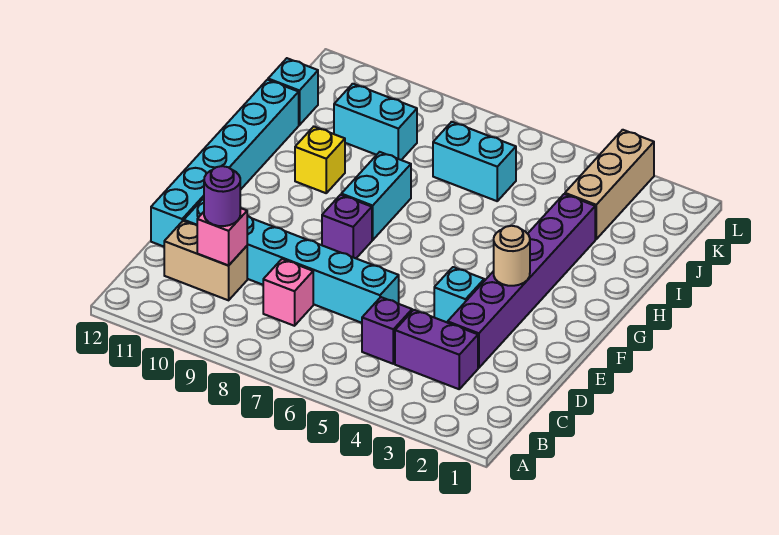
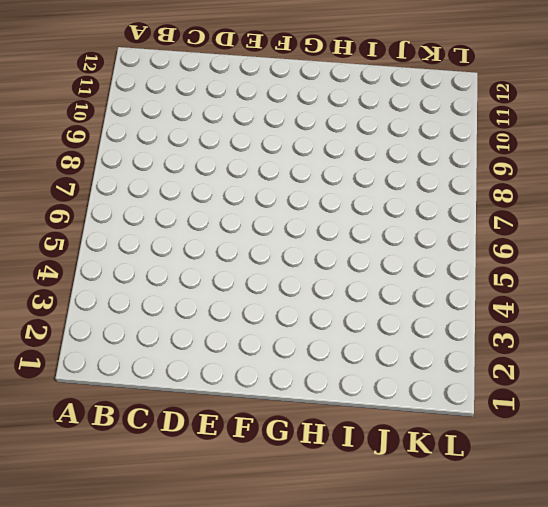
none -> purple brick C3:C4 level 1
none -> purple brick C5 level 1
none -> pink brick C8 level 1

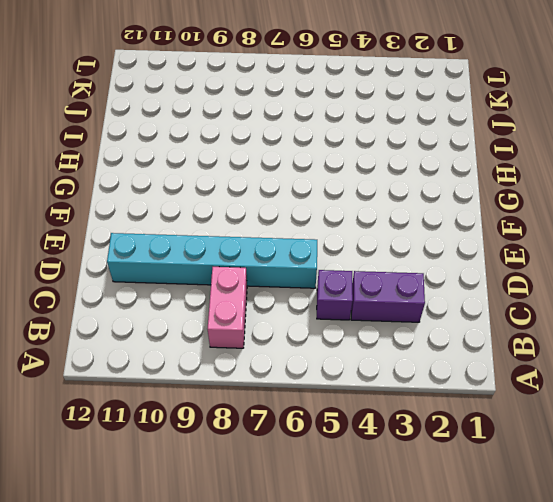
pink brick B8:C8 level 1 -> pink brick C8 level 1
none -> tan brick C10:C11 level 1
none -> purple brick D3:I3 level 1
none -> cyan brick D12:I12 level 1

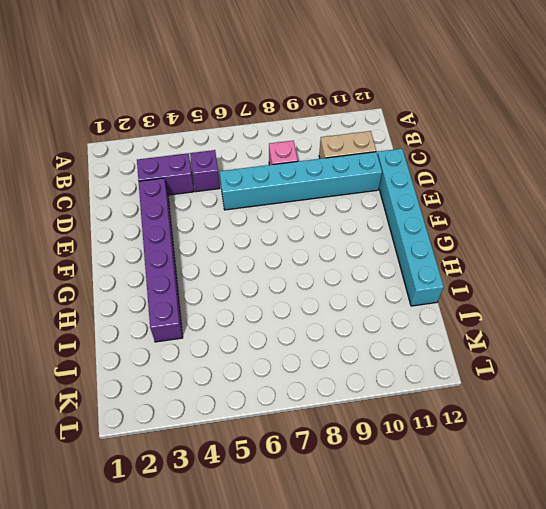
none -> cyan brick E4 level 1
none -> purple brick F8 level 1
none -> cyan brick G8:H8 level 1

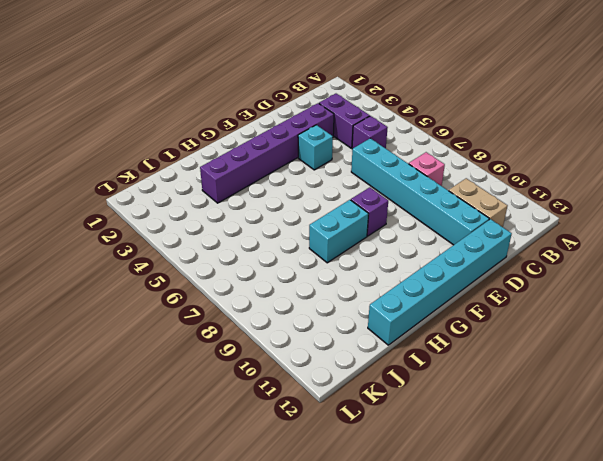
none -> yellow brick H10 level 1
none -> tan brick J3:L3 level 1
none -> cyan brick J6:J7 level 1

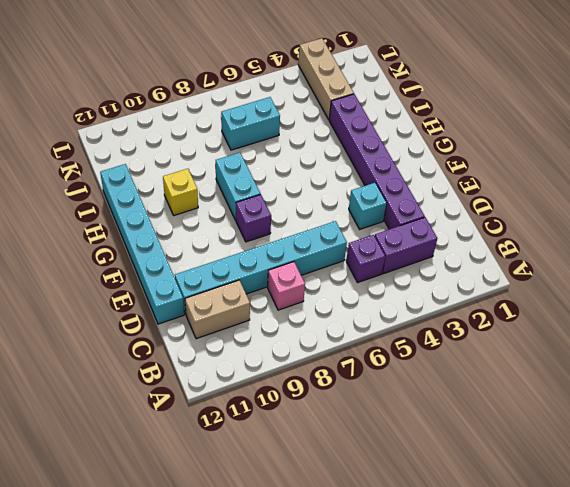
none -> cyan brick J9:J10 level 1
none -> cyan brick J12 level 1
none -> pink brick C10 level 2

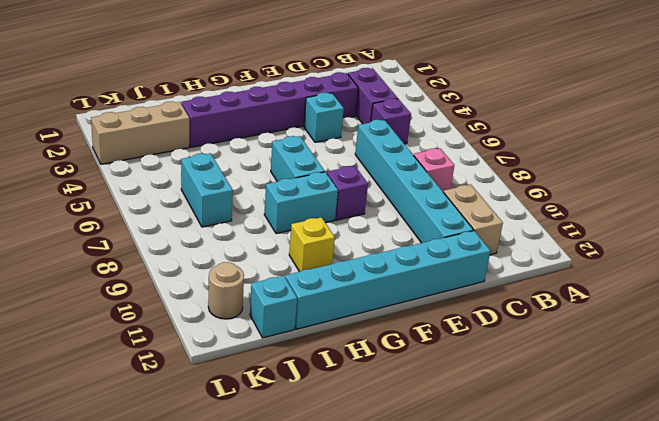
cyan brick G6:G7 level 1 -> cyan brick J9:J10 level 1
tan round brick K11 level 1 -> tan round brick F3 level 2
none -> pink brick C10 level 2
none -> purple round brick C10 level 3

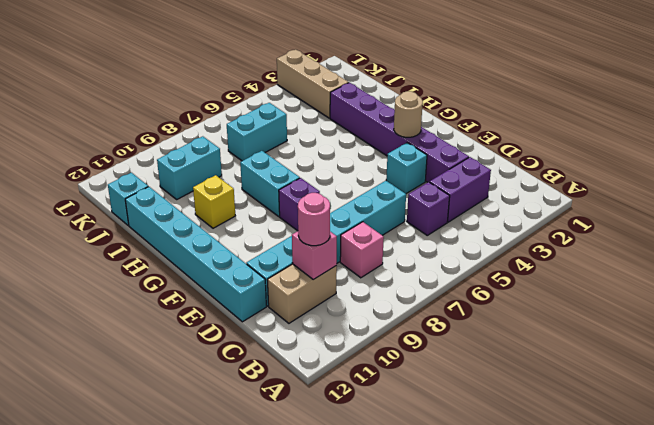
pink round brick C10 level 3 -> purple round brick C10 level 3

